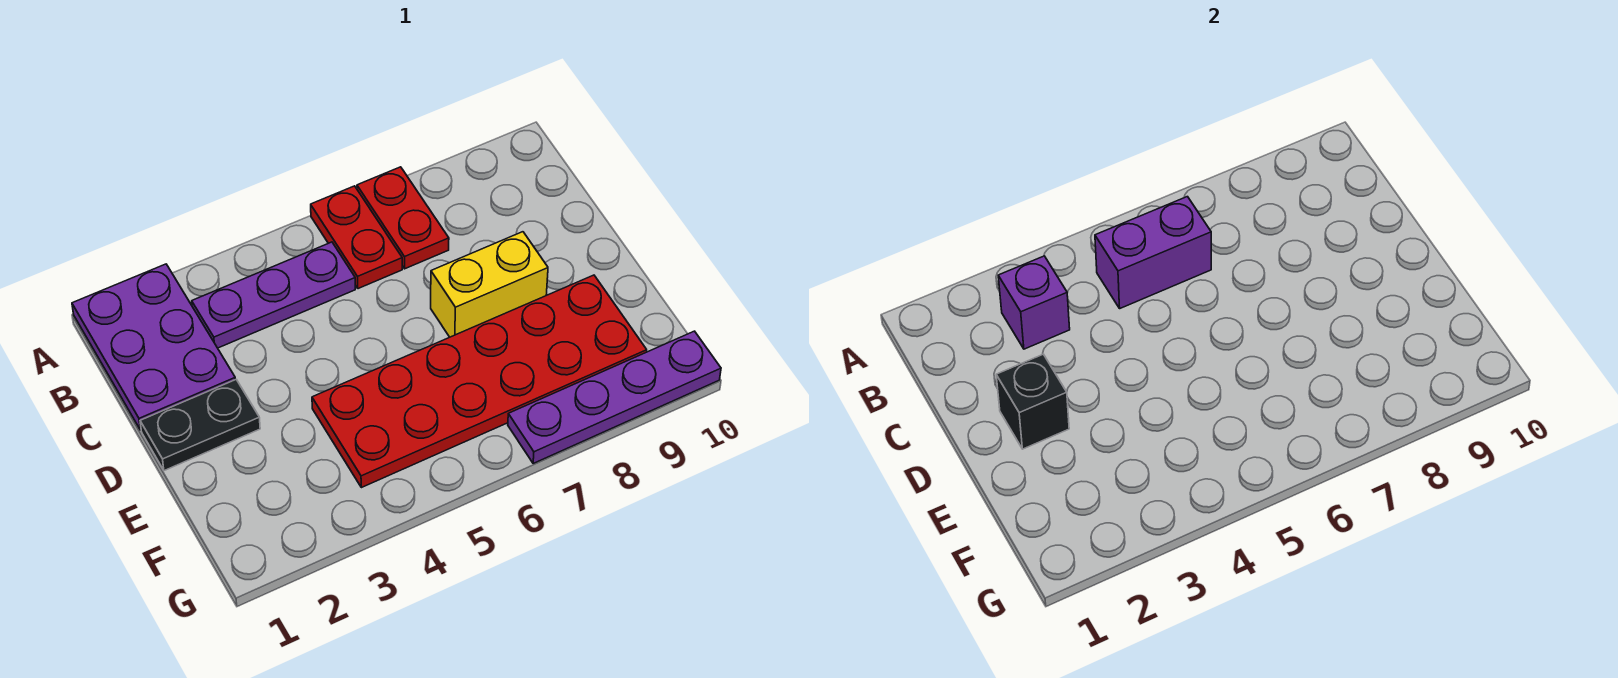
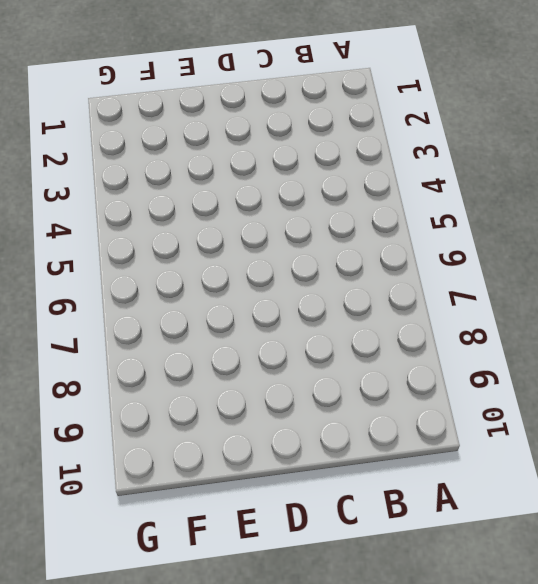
none -> purple plate A1:C2 level 1
none -> red plate A6:B6 level 1

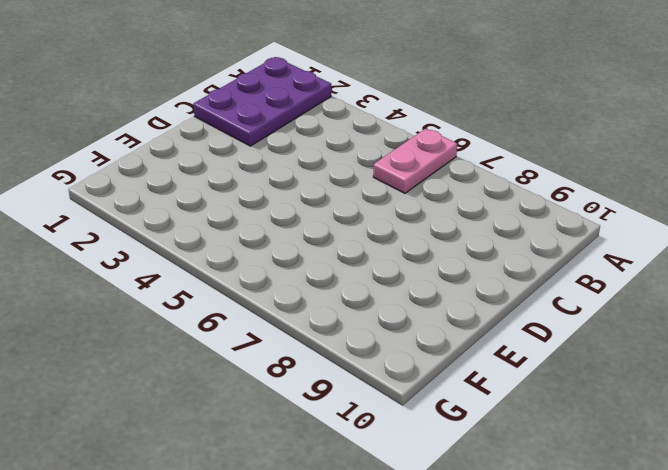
pink plate A6:B6 level 1 -> red plate A6:B6 level 1
none -> red plate A7:B7 level 1
none -> purple plate B3:B5 level 1

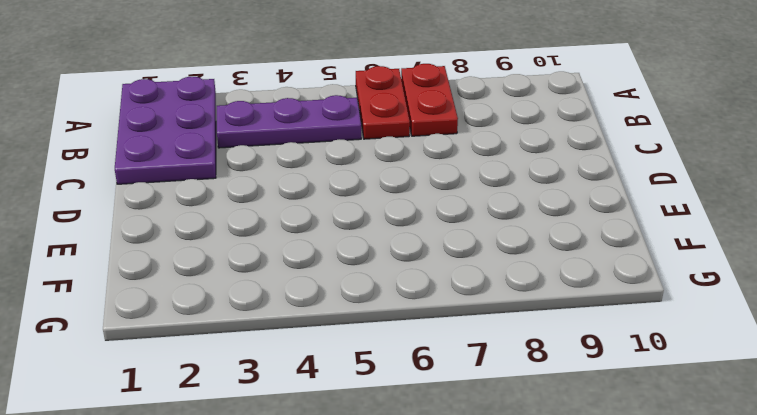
none -> black plate D1:D2 level 1
none -> yellow brick D7:D8 level 1

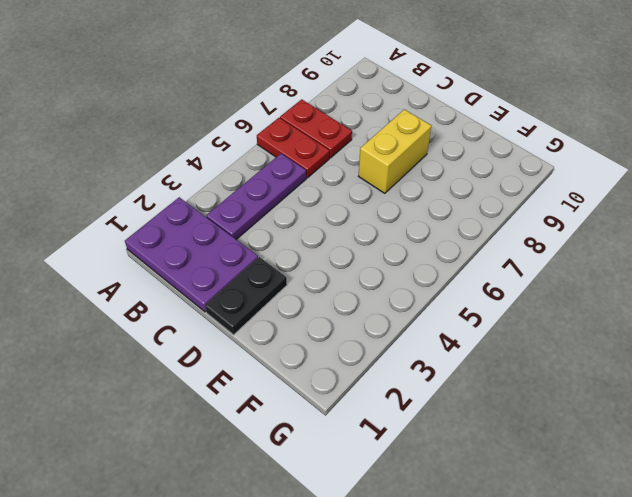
none -> red plate E4:F9 level 1
none -> purple plate G7:G10 level 1

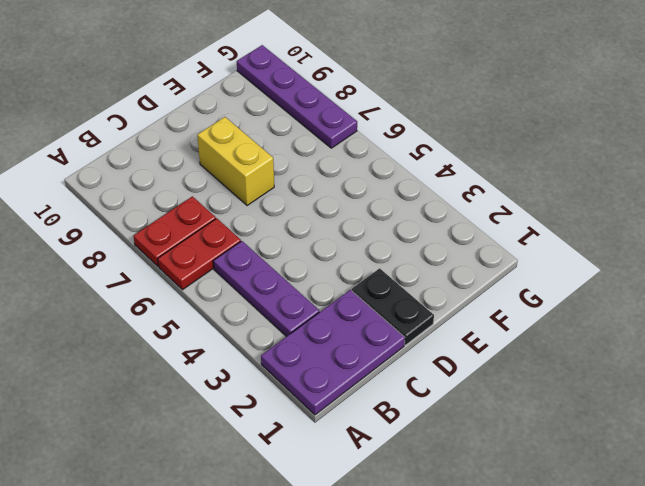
none -> red plate E4:F9 level 1
none -> purple brick B3 level 2

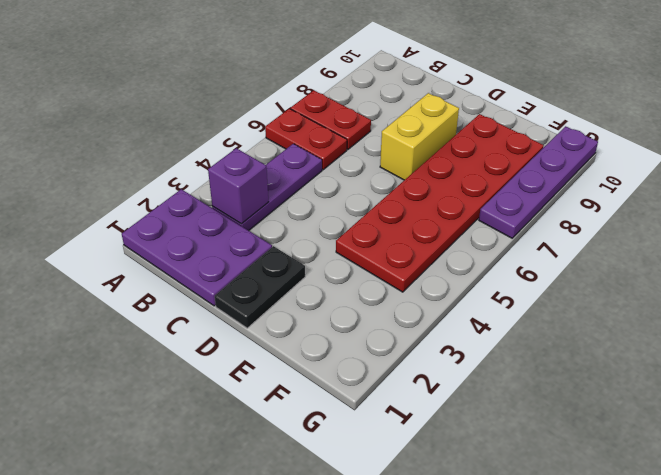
none -> purple brick B5:B6 level 2
none -> black brick D2 level 2

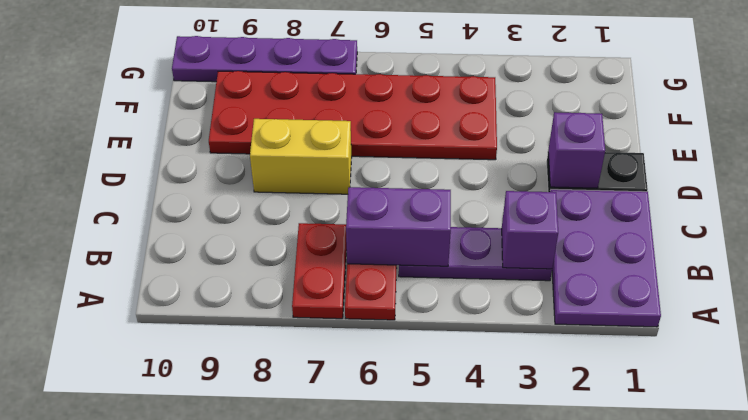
purple brick D2 level 2 -> black brick D2 level 2

